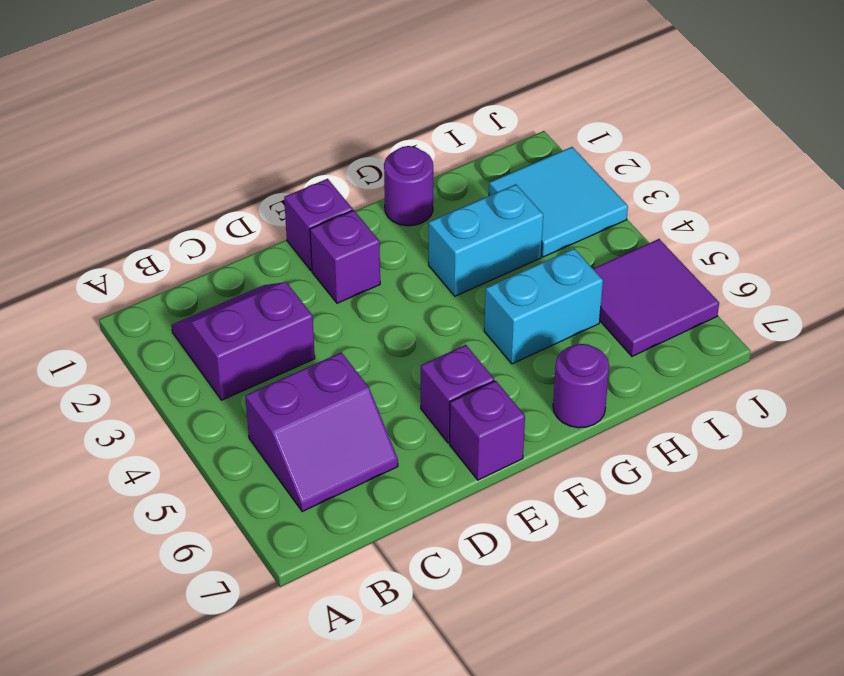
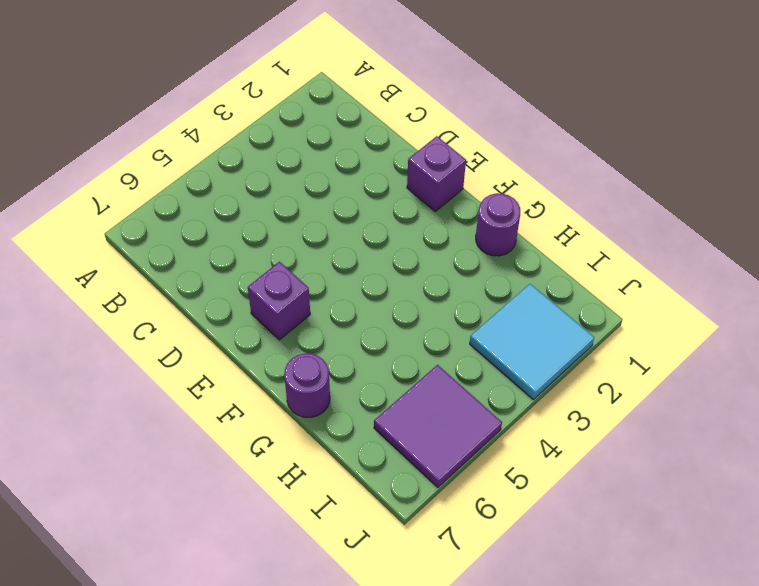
none -> purple slope B2:C3 level 1 top 3
none -> purple slope B5:C6 level 1 top 5
none -> purple brick E2 level 1

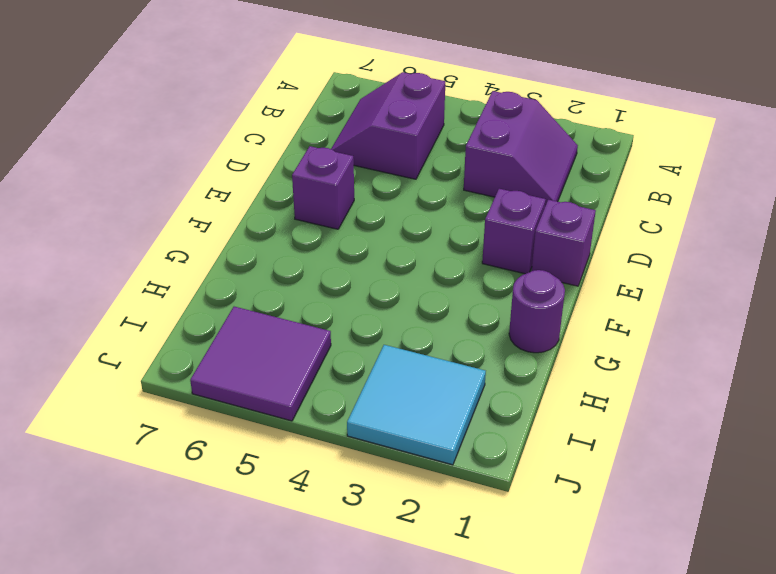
none -> purple brick E7 level 1
none -> cyan brick G3:H3 level 1
none -> cyan brick G5:H5 level 1

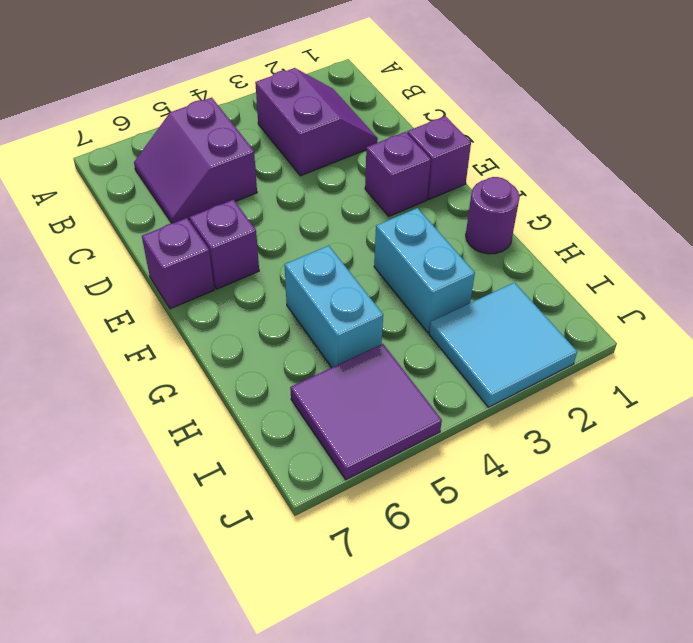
none -> purple round brick G7 level 1

